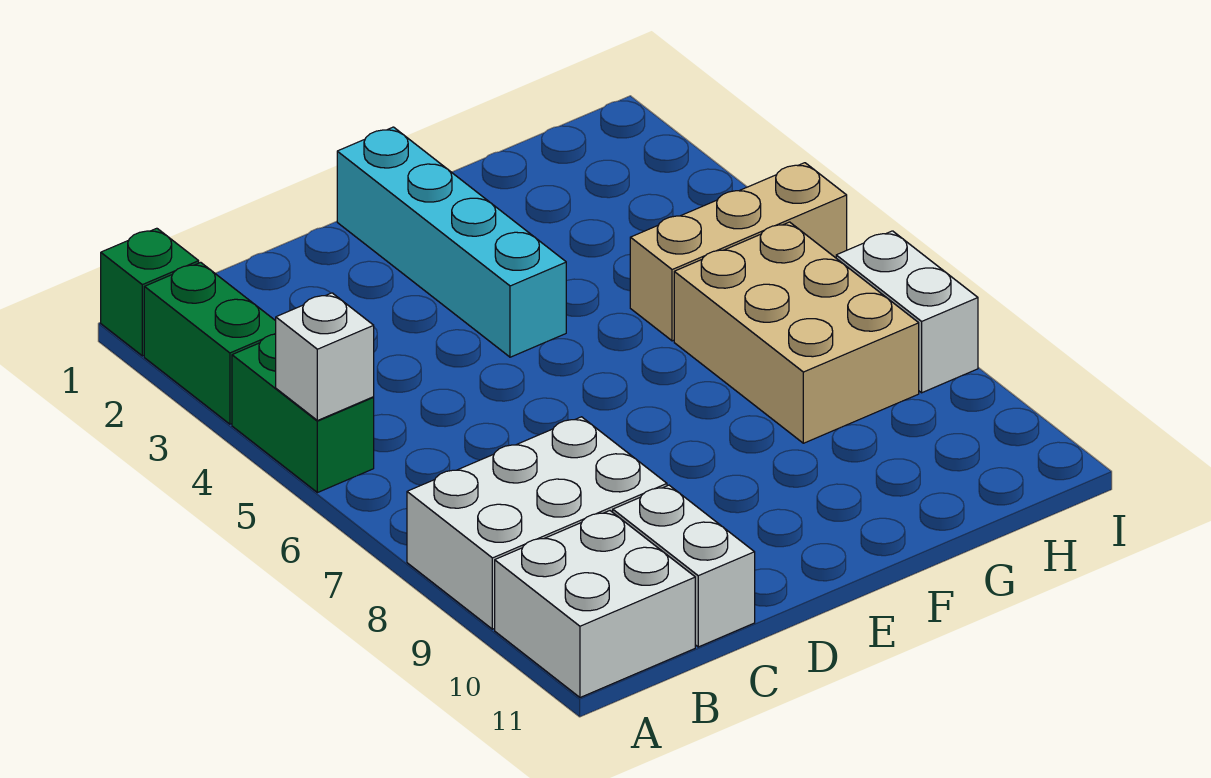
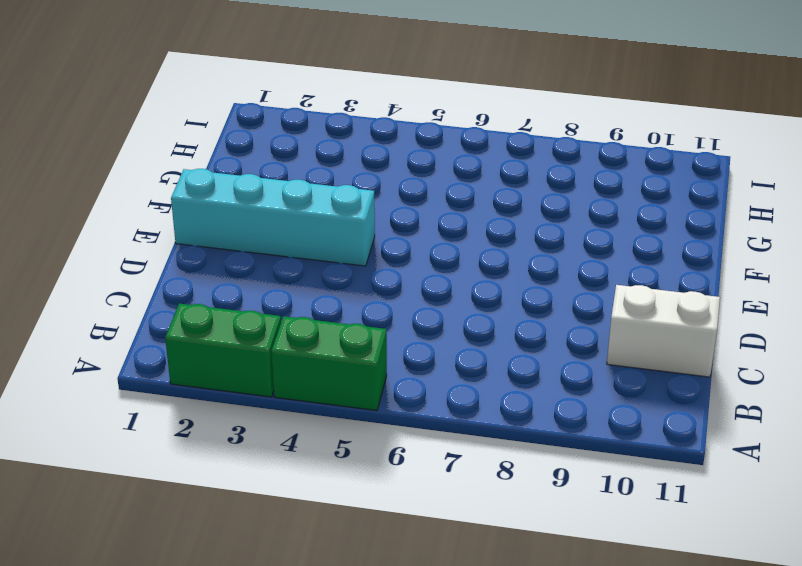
none -> green brick A1 level 1
none -> white brick A8:C9 level 1

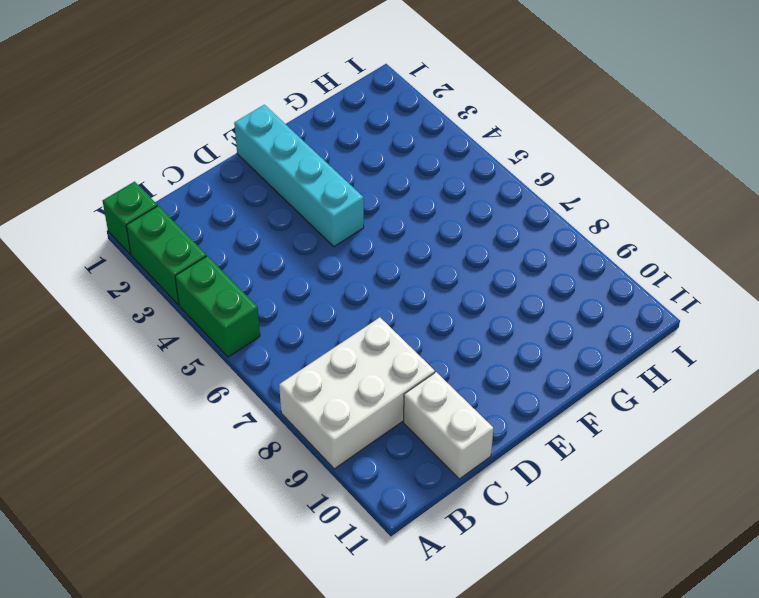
none -> white brick A10:B11 level 1
none -> tan brick G5:I5 level 1

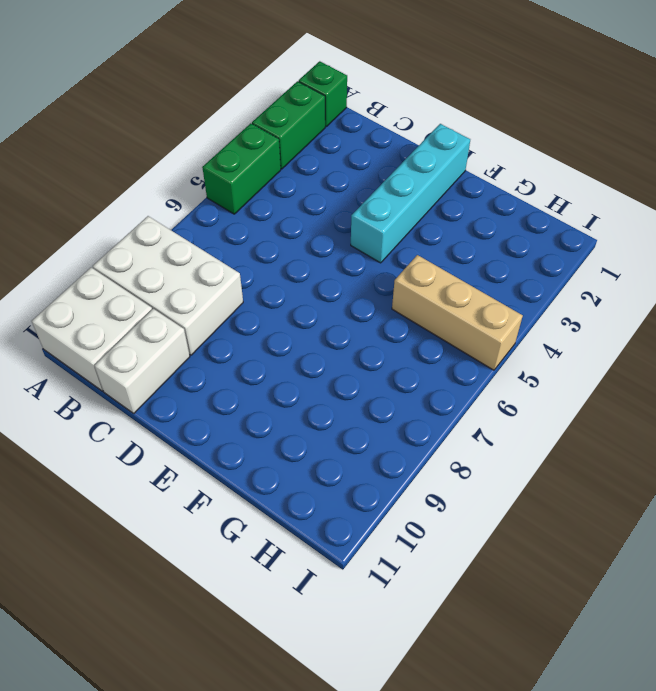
none -> tan brick G6:H8 level 1
none -> white brick I7:I8 level 1

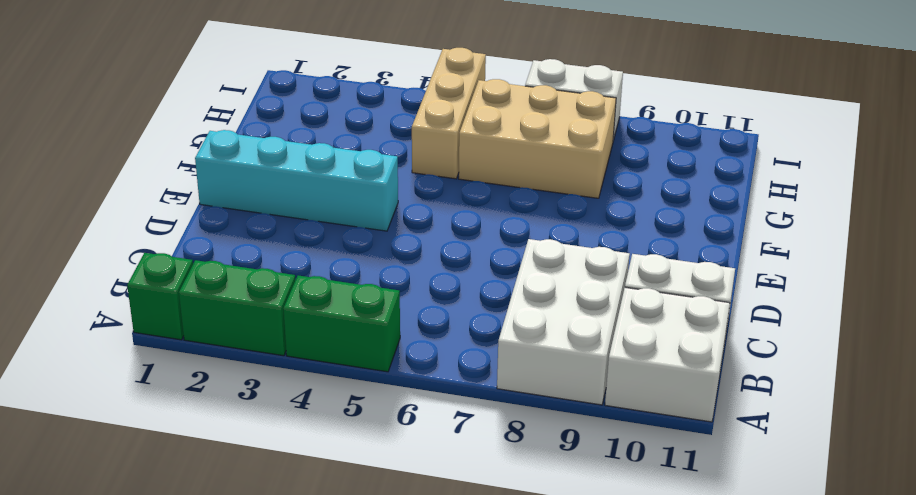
none -> white brick A5 level 2

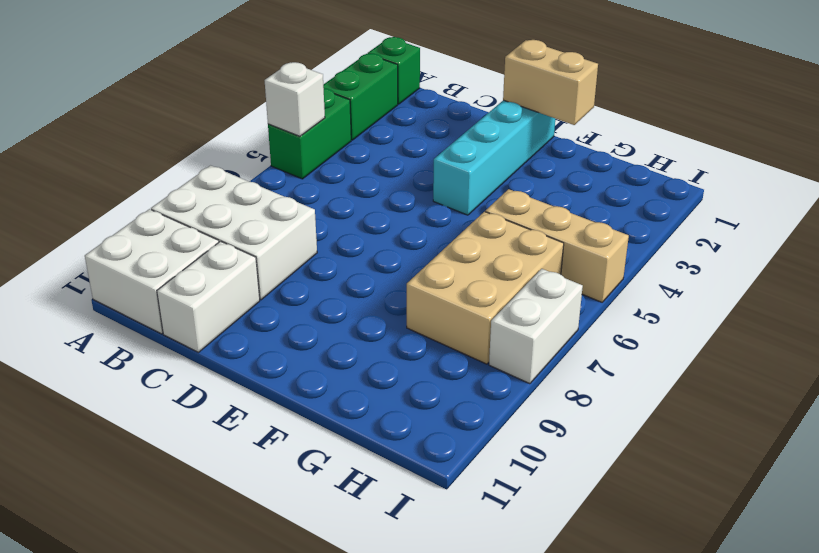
tan brick E1:F1 level 2 -> none

